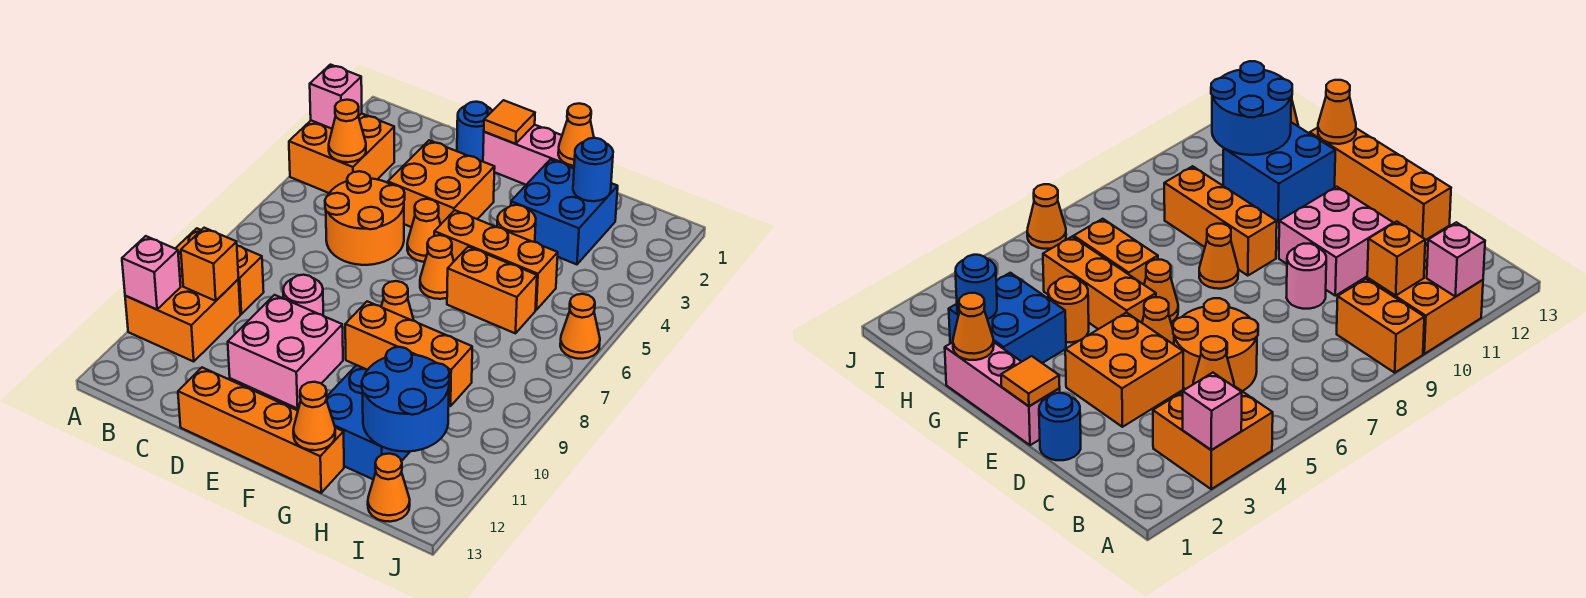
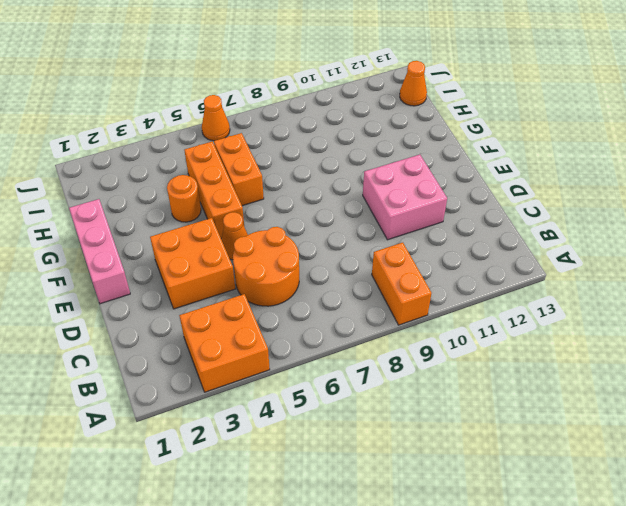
none -> orange brick A10:B11 level 1
none -> blue round brick D1 level 1
none -> pink round brick D9 level 1
none -> orange brick D13:G13 level 1

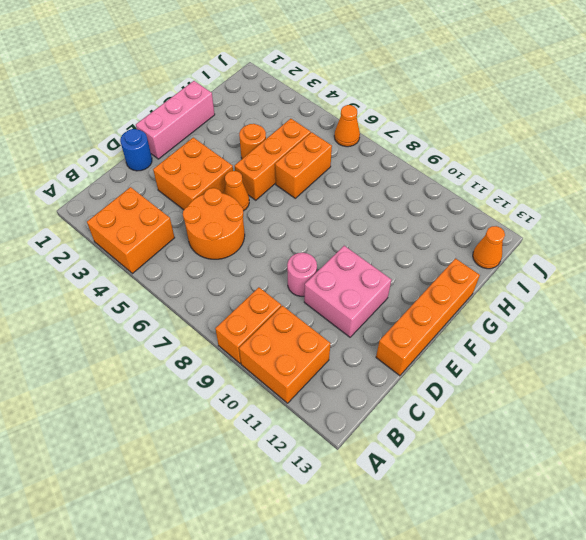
none -> orange cone F6 level 1
none -> orange cone F8 level 1
none -> orange brick F9:H9 level 1
none -> blue brick G2:H3 level 1

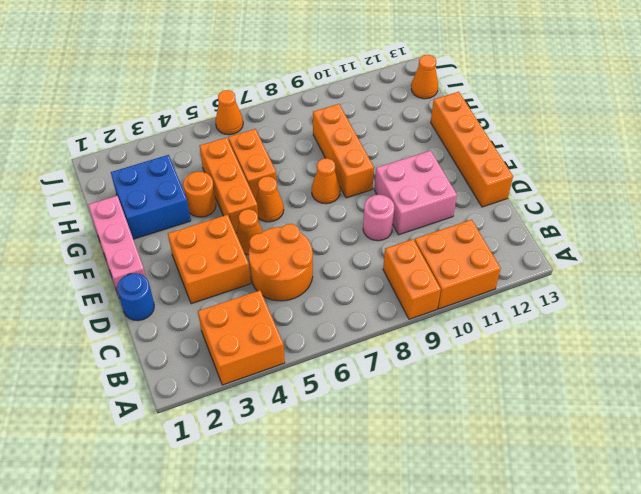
none -> blue brick G11:H12 level 1
none -> pink brick A3 level 2
none -> pink brick A11 level 2
none -> orange cone B4 level 2

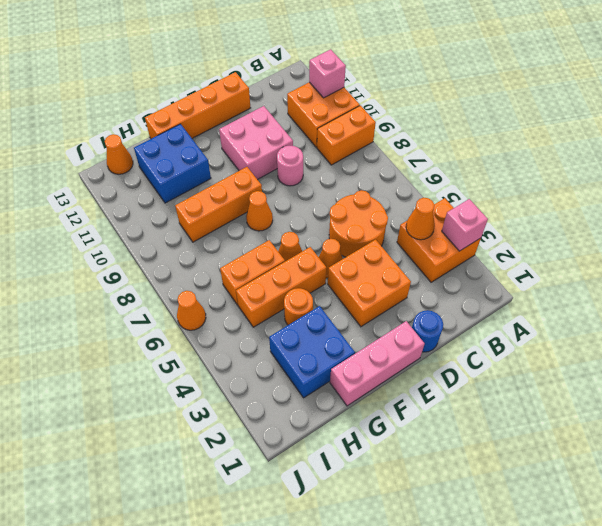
none -> orange brick B10 level 2
none -> orange tile E1 level 2
none -> orange cone G1 level 2
none -> orange cone G13 level 2

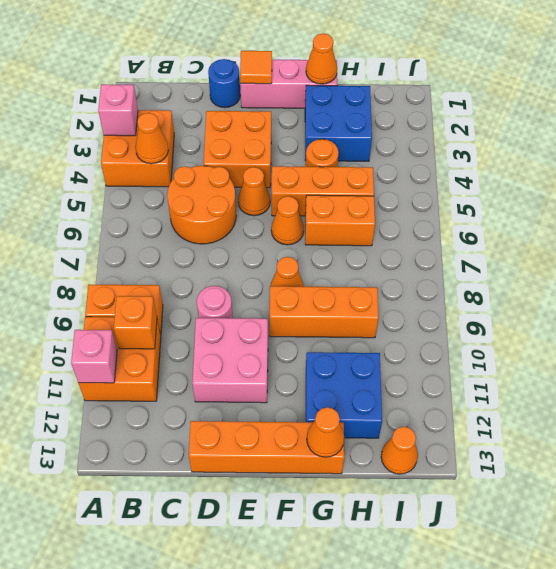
none -> orange cone J6 level 1
none -> blue round brick H2 level 2
none -> blue round brick H11:I12 level 2

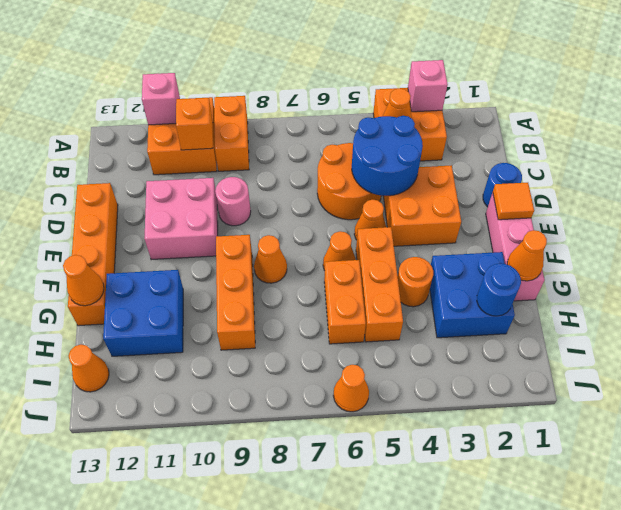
blue round brick C4:D5 level 2 -> blue round brick H11:I12 level 2

